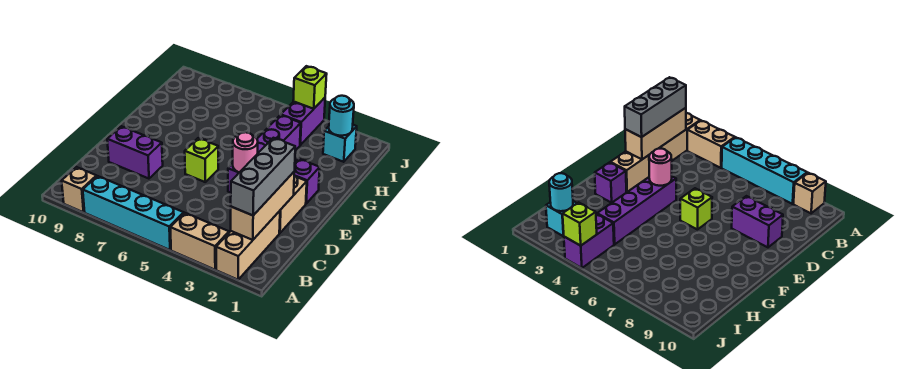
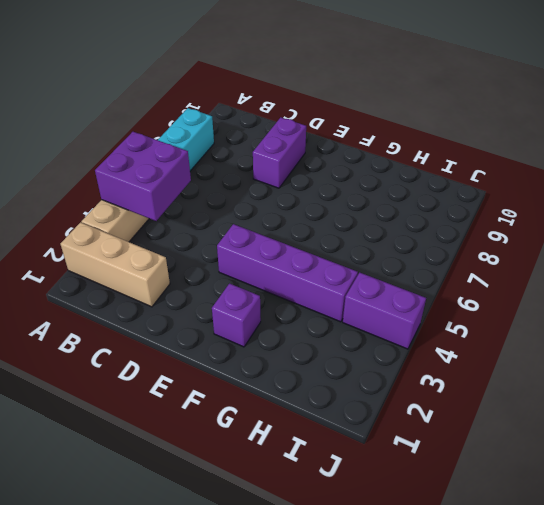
purple brick A4:B5 level 2 -> none
none -> tan brick A9 level 1
none -> tan brick D2:E2 level 1
none -> lime brick E6 level 1

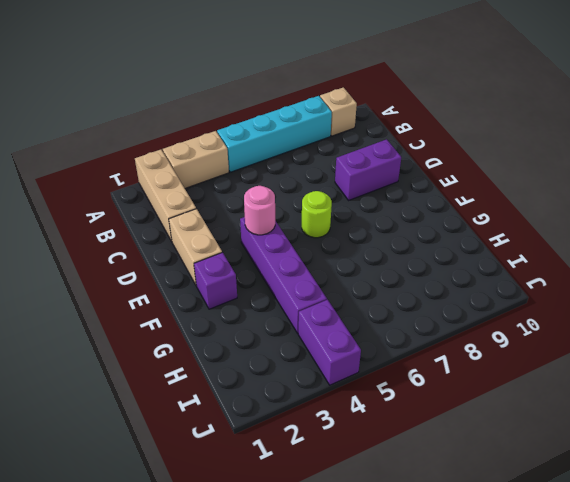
lime round brick E6 level 1 -> lime brick E6 level 1
none -> cyan brick I2 level 1
none -> tan brick B2:D2 level 2
none -> cyan round brick I2 level 2

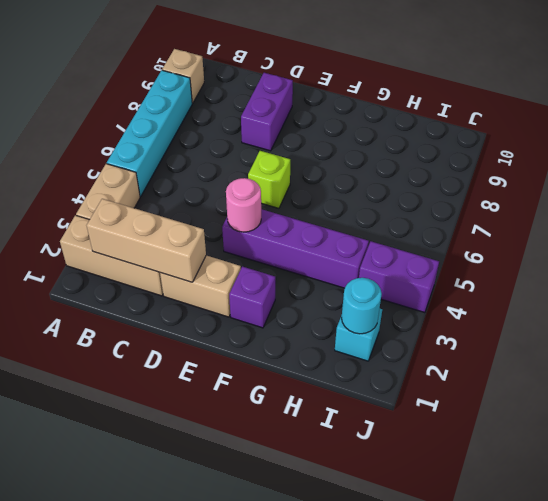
none -> lime brick J4 level 2
none -> grey brick B2:D2 level 3

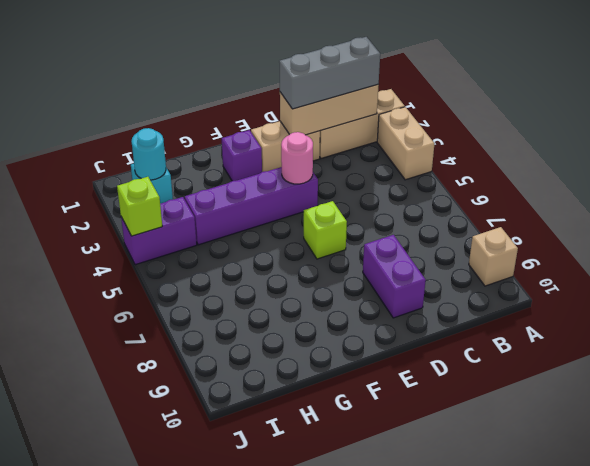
none -> cyan brick A5:A8 level 1

